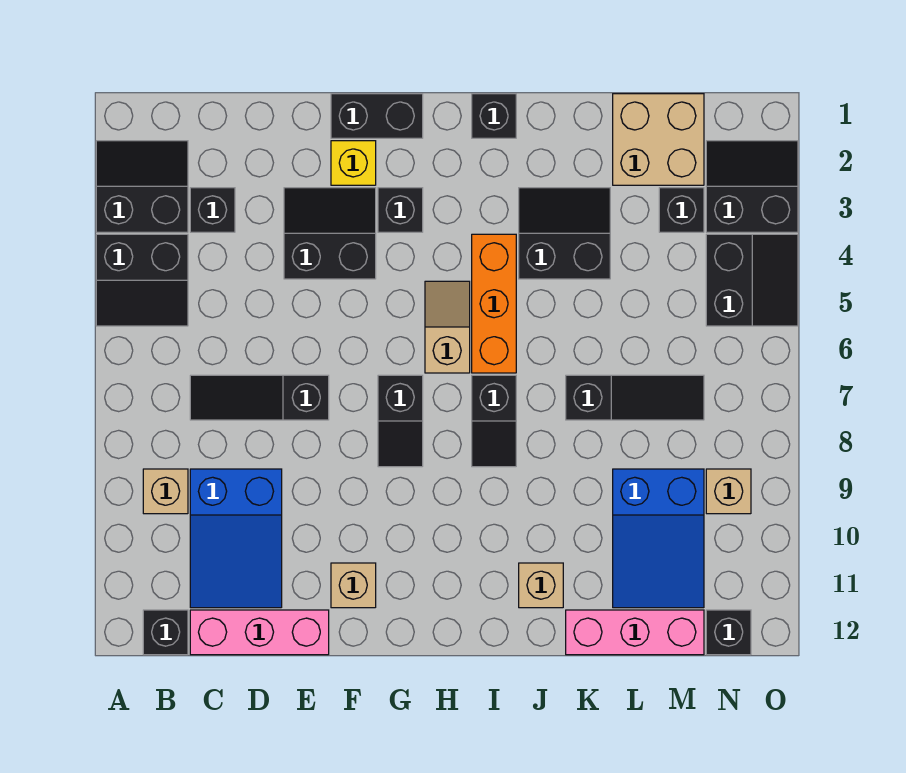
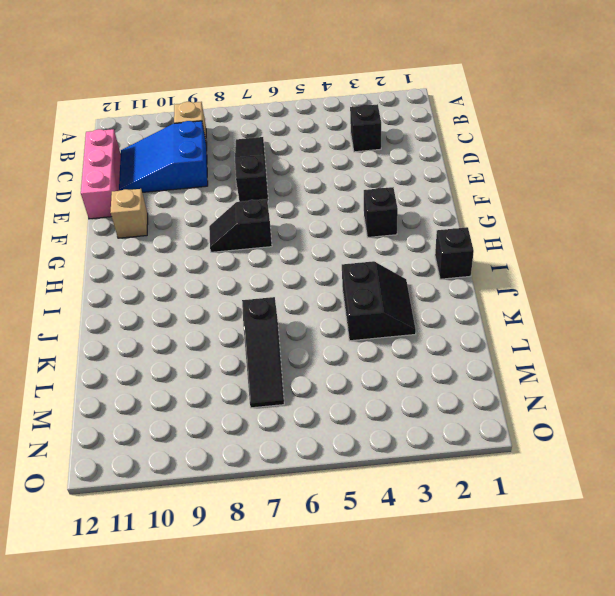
none -> black slope A2:B3 level 1 top 3
none -> black slope A4:B5 level 1 top 4
none -> black brick B12 level 1

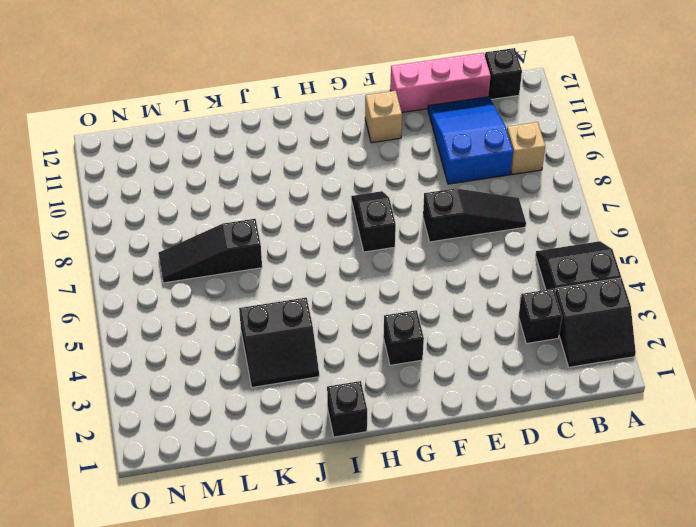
none -> black slope E3:F4 level 1 top 4
none -> black brick F1:G1 level 1
none -> yellow brick F2 level 1

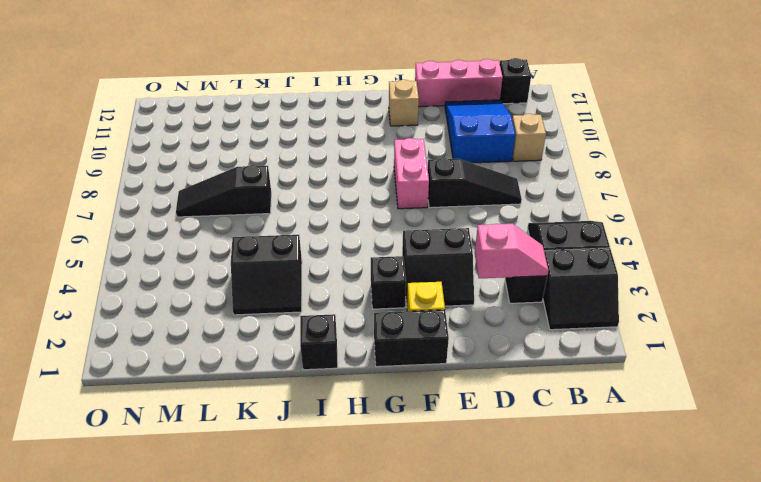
pink slope C3:D3 level 2 top D -> none
pink brick F7:F8 level 1 -> none
none -> black slope G7:G8 level 1 top 7
none -> tan slope H5:H6 level 1 top 6
none -> orange brick I4:I6 level 1

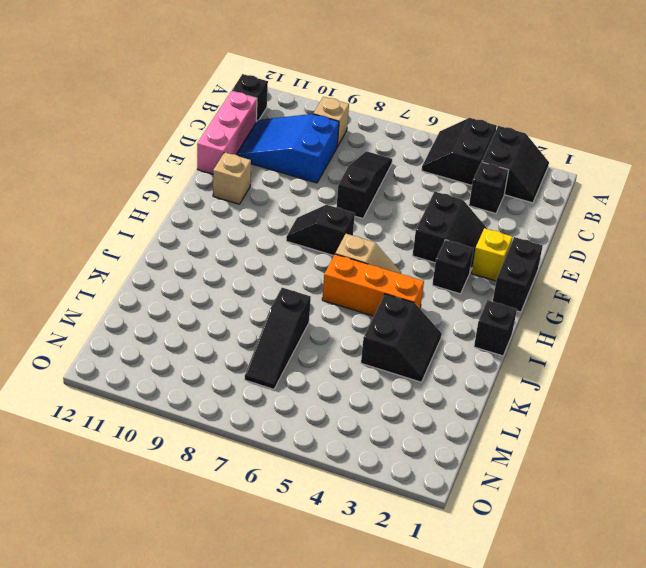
none -> black slope I7:I8 level 1 top 7
none -> tan brick J11 level 1
none -> pink brick K12:M12 level 1

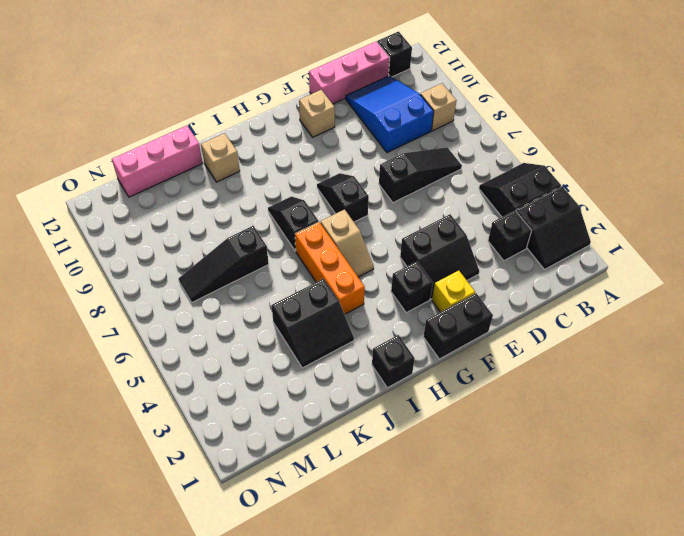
none -> tan brick L1:M2 level 1
none -> blue slope L9:M11 level 1 top 9
none -> black brick M3 level 1

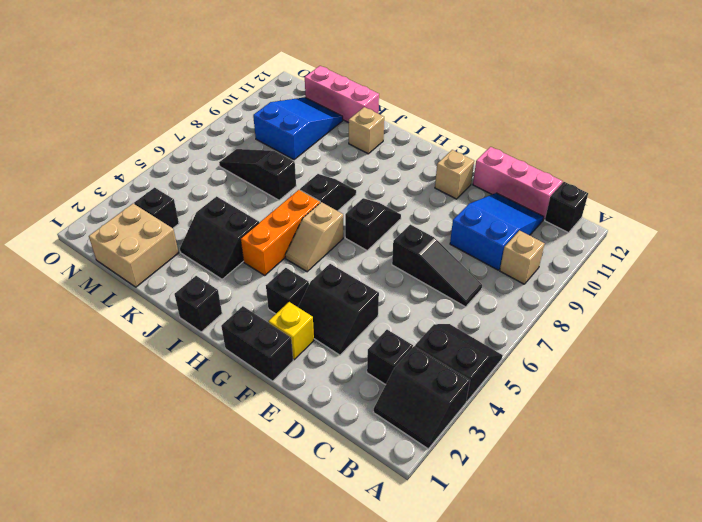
none -> black slope N2:O3 level 1 top 3
none -> black slope N4:O5 level 1 top N
none -> tan brick N9 level 1

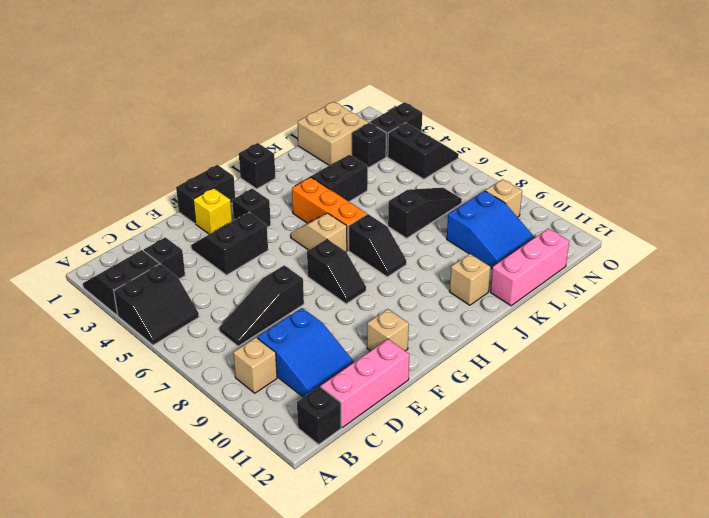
none -> black brick N12 level 1

